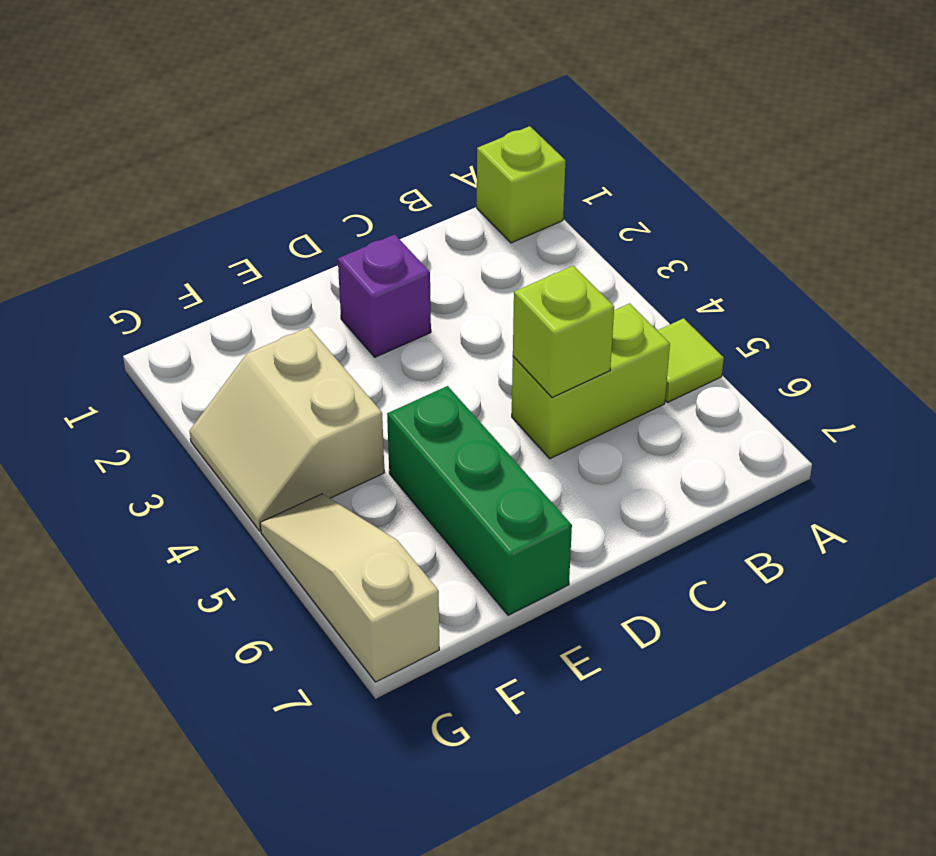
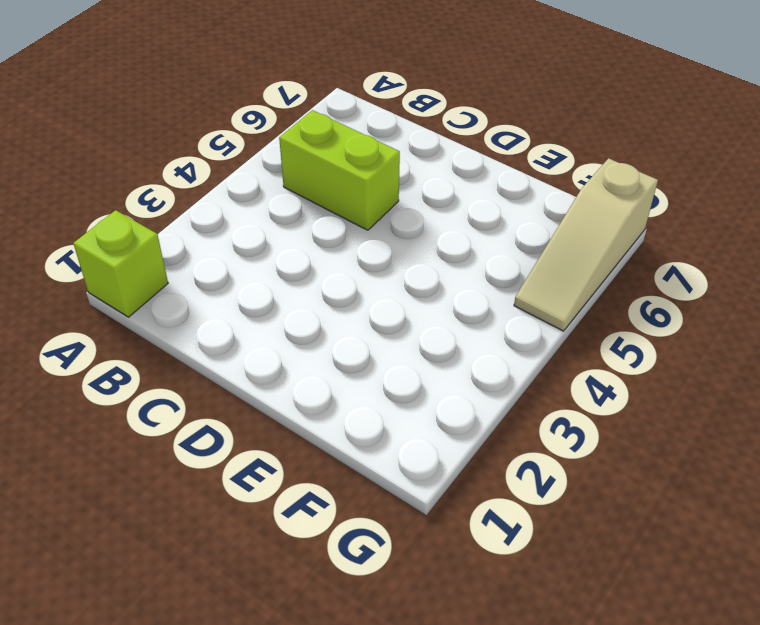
none -> lime tile A5 level 1
none -> purple brick D2 level 1

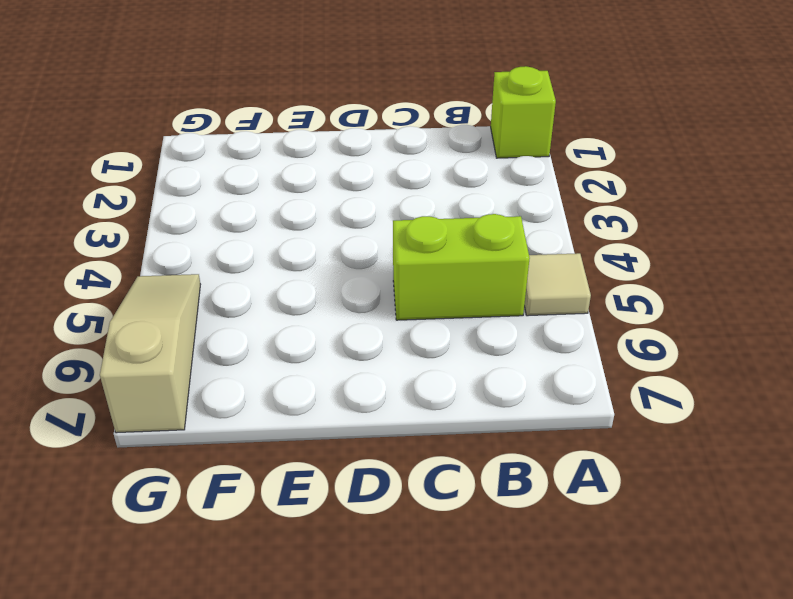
tan tile A5 level 1 -> lime tile A5 level 1
none -> purple brick D2 level 1
none -> green brick E5:E7 level 1

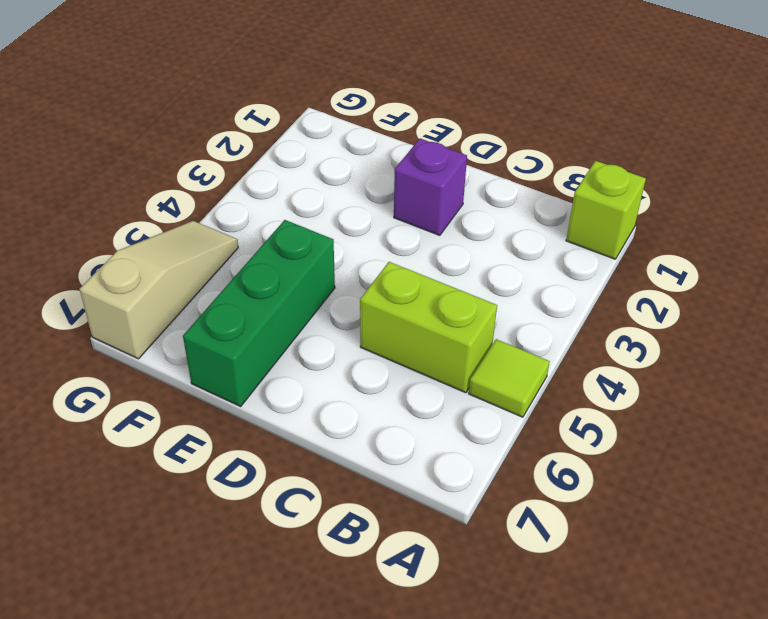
none -> tan slope F3:G4 level 1 top F
none -> lime brick C5 level 2

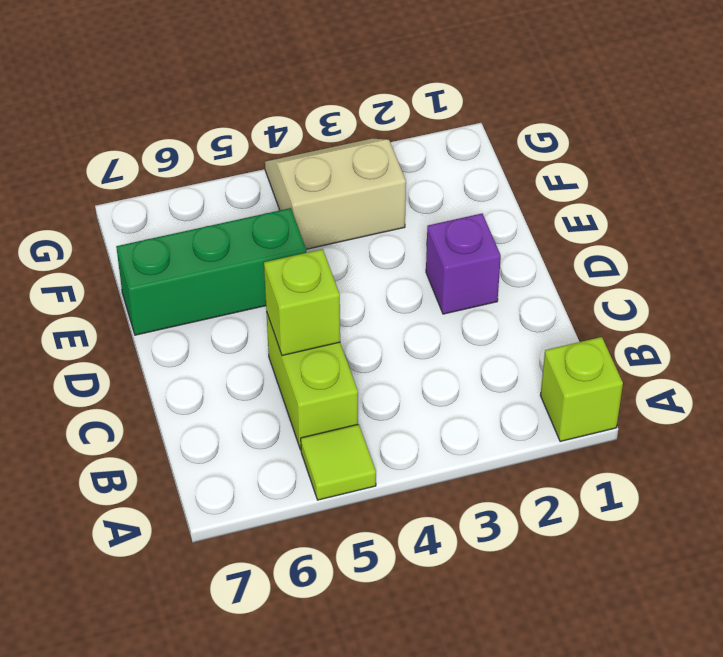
none -> tan slope G5:G7 level 1 top 7

